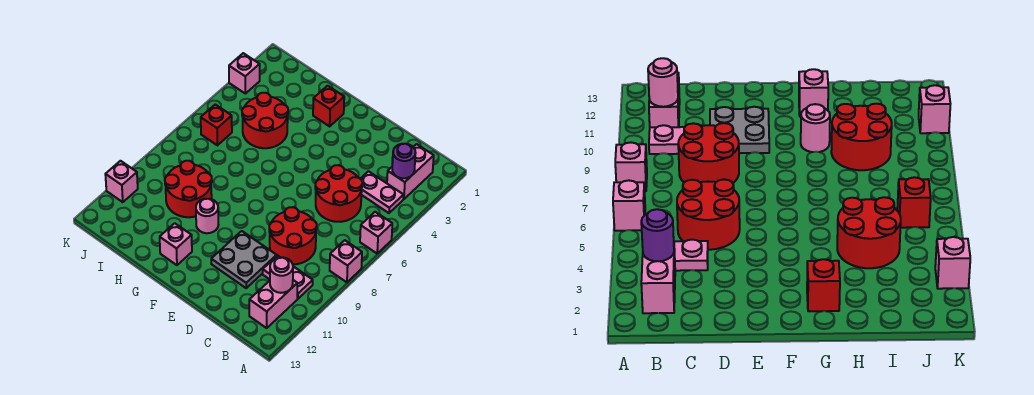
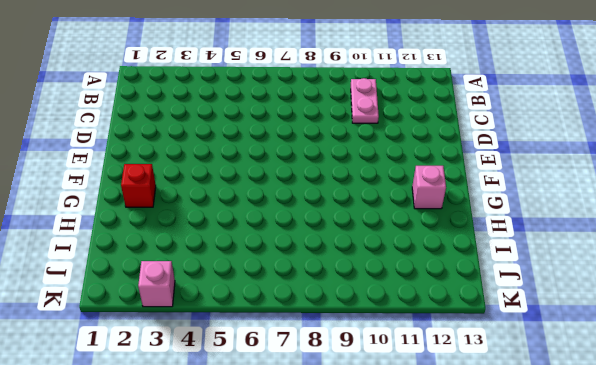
none -> pink brick A6 level 1
none -> pink brick A8 level 1
none -> pink brick B2:B3 level 1

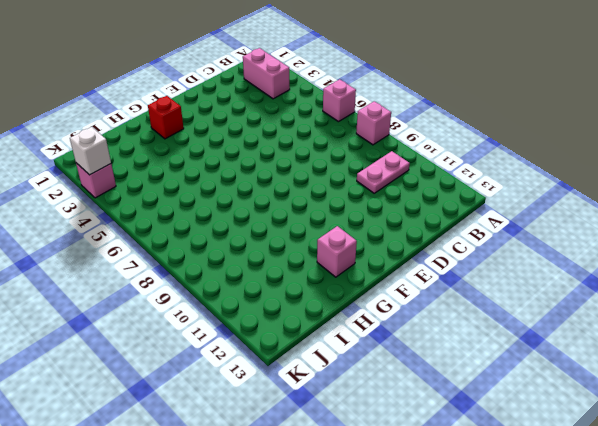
white brick K3 level 2 -> none
none -> pink plate B4:C4 level 1
none -> pink brick B11:B12 level 1
none -> red round brick C5:D6 level 1

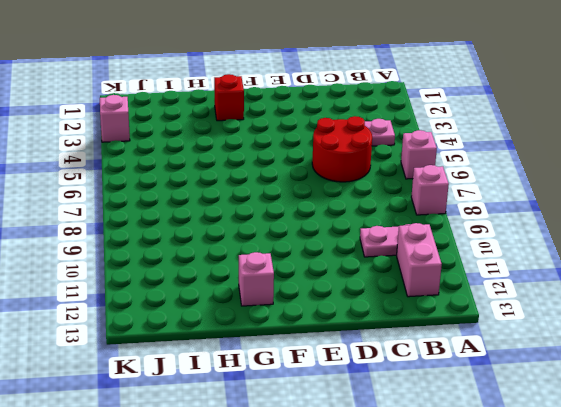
none -> pink brick B2:B3 level 1
none -> red round brick C8:D9 level 1
none -> grey plate D10:E11 level 1

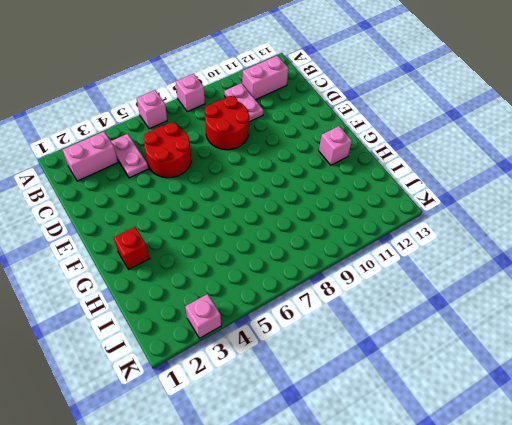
none -> grey plate D10:E11 level 1
none -> pink round brick G10 level 1
none -> red round brick H4:I5 level 1

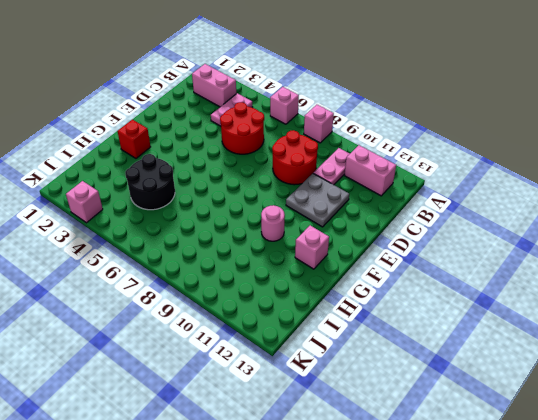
black round brick H4:I5 level 1 -> red round brick H4:I5 level 1
none -> red round brick H9:I10 level 1
none -> red brick J6 level 1
none -> pink brick K11 level 1

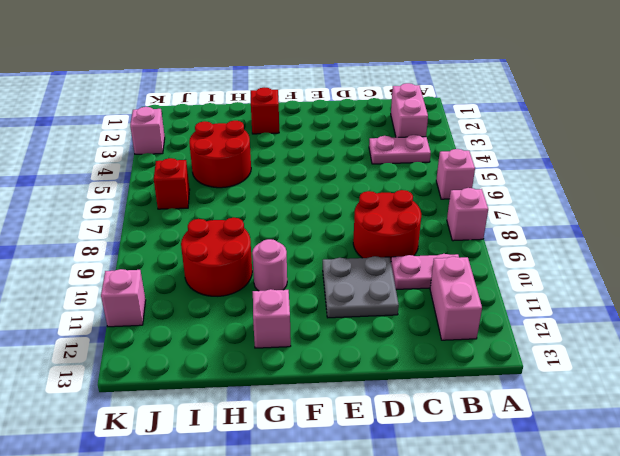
none -> red round brick C5:D6 level 1
none -> purple round brick B3 level 2
none -> pink round brick B11 level 2

